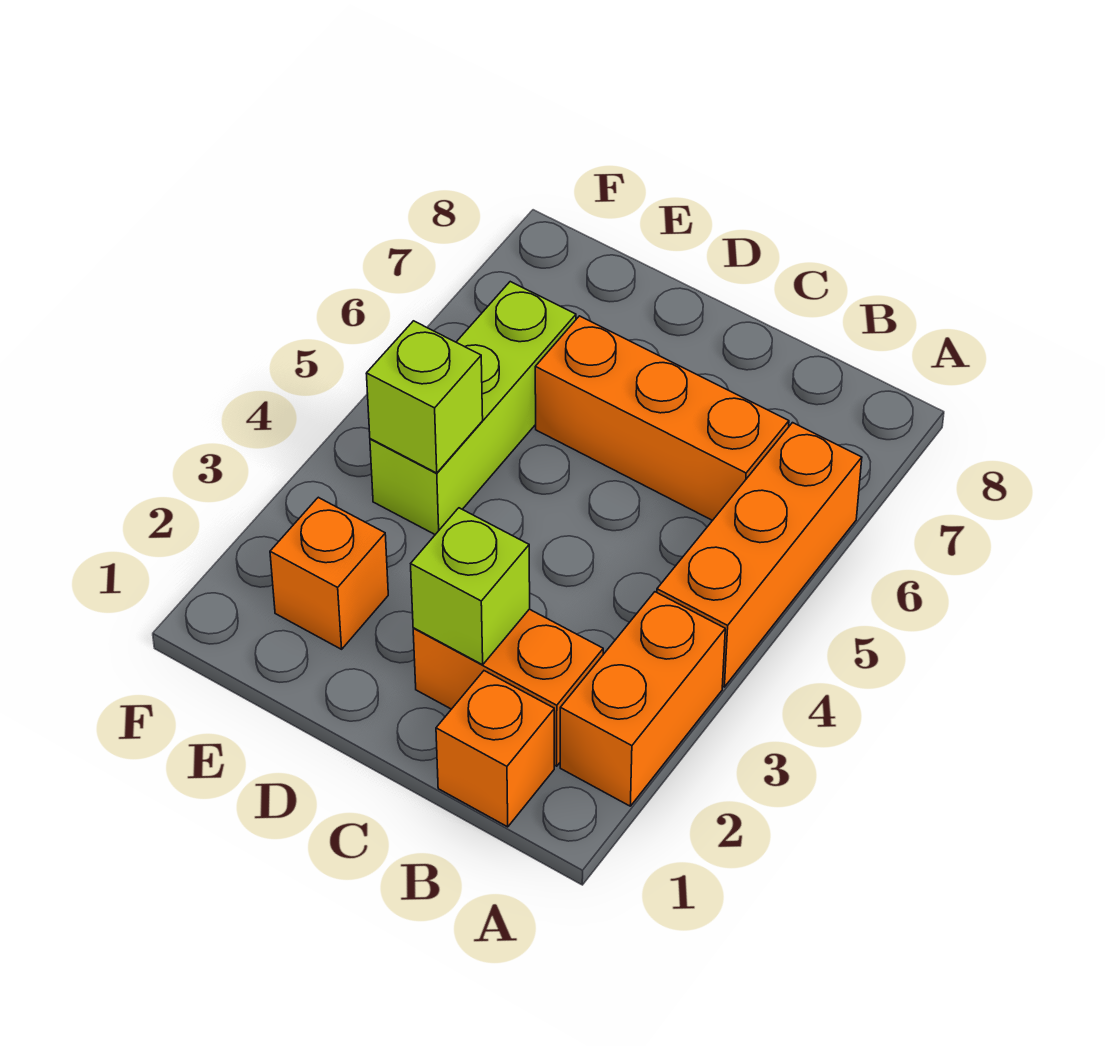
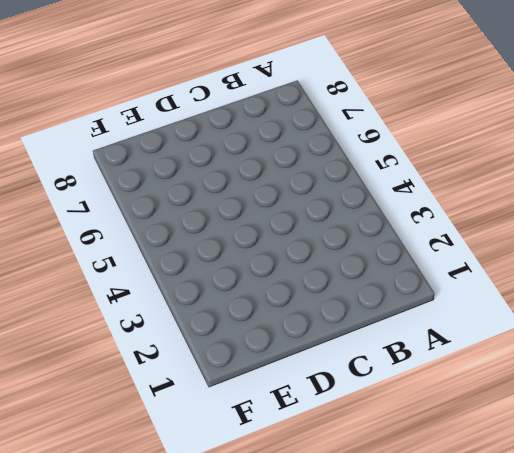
none -> orange brick A2:A3 level 1
none -> orange brick A4:A6 level 1

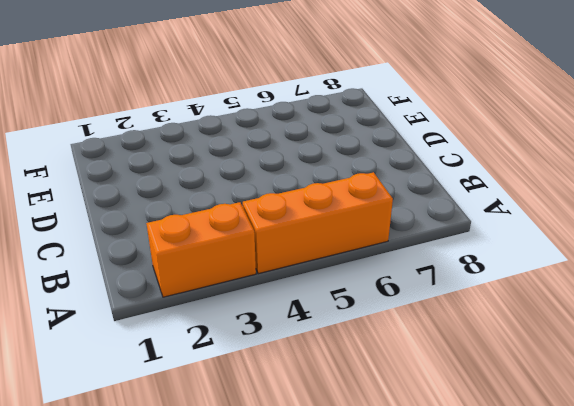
none -> orange brick B1 level 1
none -> orange brick B2:C2 level 1

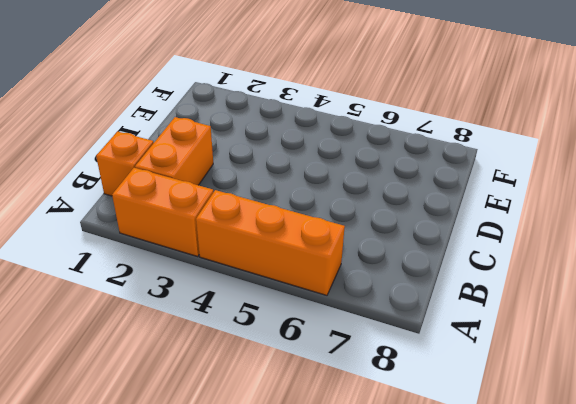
none -> orange brick B6:D6 level 1
none -> orange brick E2 level 1

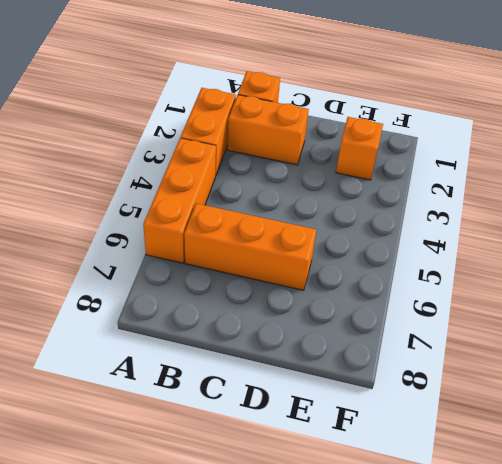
none -> lime brick E4:E6 level 1
none -> lime brick C2 level 2

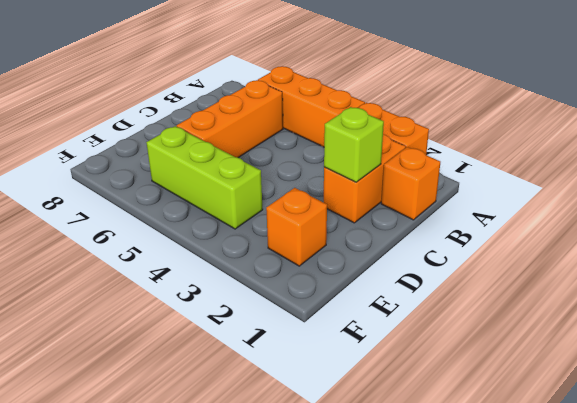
none -> lime brick E4 level 2

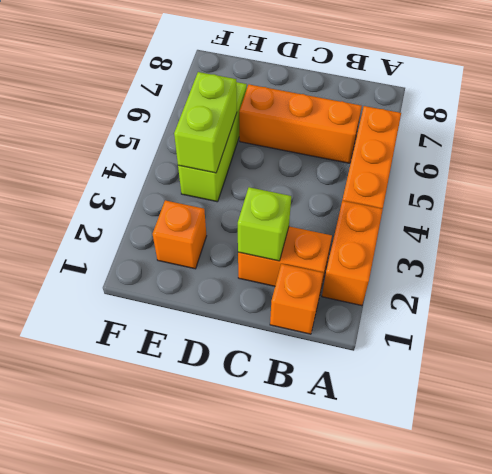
lime brick E4:E5 level 2 -> lime brick E4 level 2

